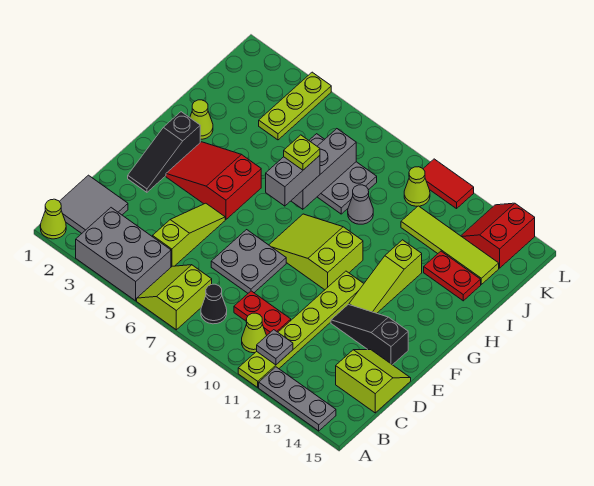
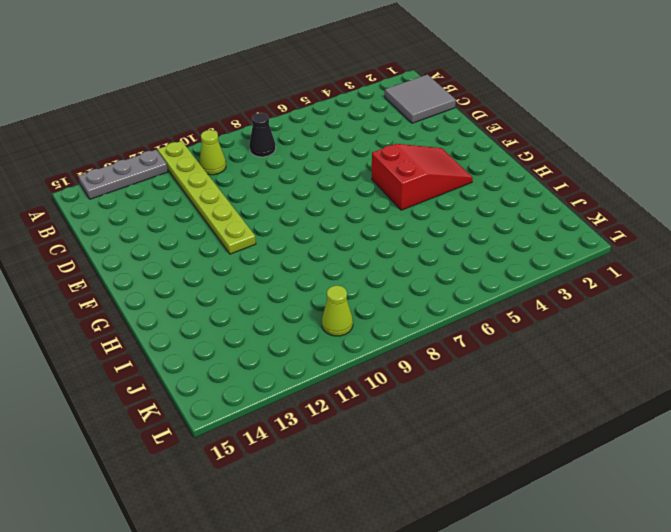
none -> lime cone A1 level 1
none -> grey brick A3:B5 level 1
none -> lime slope A6:B7 level 1 top 7
none -> lime slope C5:E5 level 1 top C

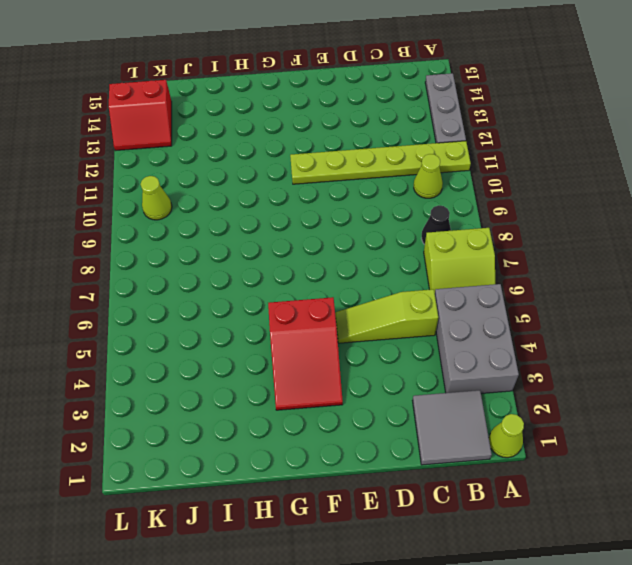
none -> red plate C9:C10 level 1
none -> lime slope C14:D15 level 1 top C
none -> grey plate D7:E8 level 1
none -> black slope E2:G2 level 1 top G

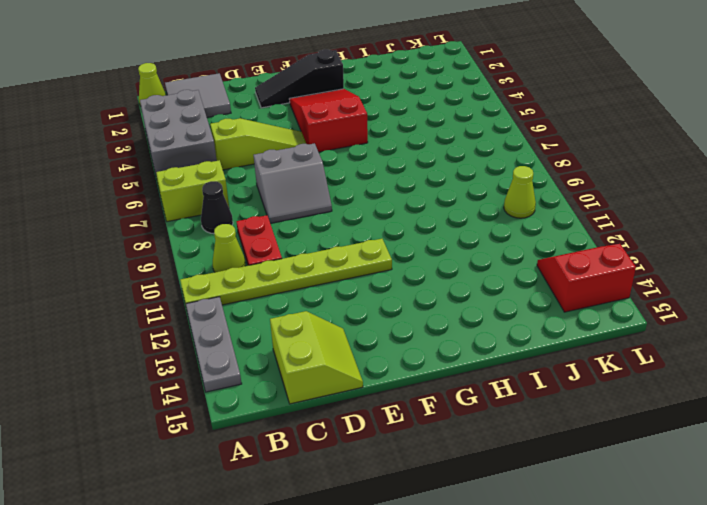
grey slope D7:E8 level 1 top 7 -> grey plate D7:E8 level 1
none -> black slope E12:E14 level 1 top 14
none -> lime slope F8:G10 level 1 top 10
none -> lime slope F12:H12 level 1 top H
none -> lime cone H2 level 1

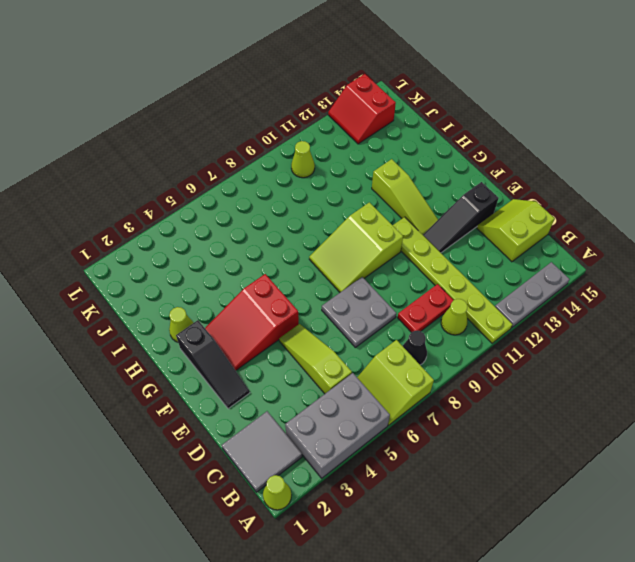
none -> grey plate I6:J8 level 1
none -> grey cone I9 level 1
none -> red plate I13:I14 level 1
none -> lime plate J4:L4 level 1

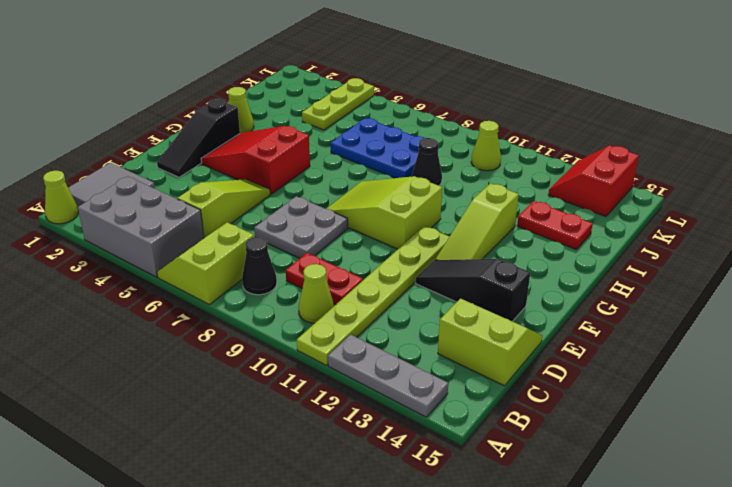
blue plate I6:J8 level 1 -> grey plate I6:J8 level 1
black cone I9 level 1 -> grey cone I9 level 1
none -> lime tile J11:J14 level 1
none -> red tile L10:L11 level 1
none -> grey plate B11 level 2
none -> grey brick H7:J7 level 2

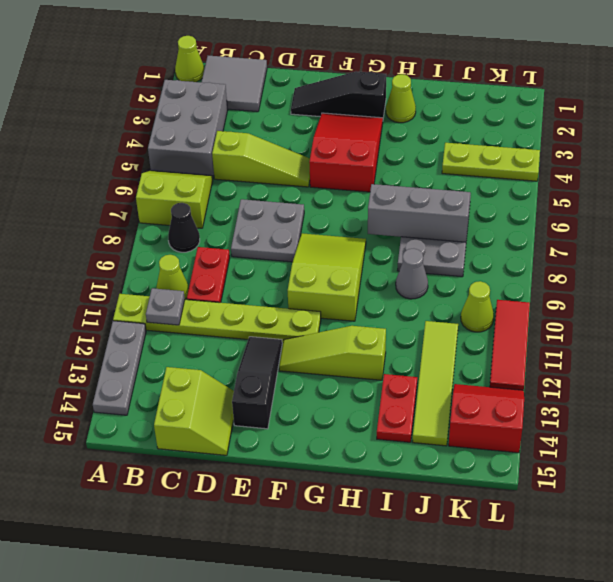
red tile L10:L12 level 1 -> red tile L10:L11 level 1
none -> grey brick G7:H7 level 3
none -> lime plate H7 level 4

